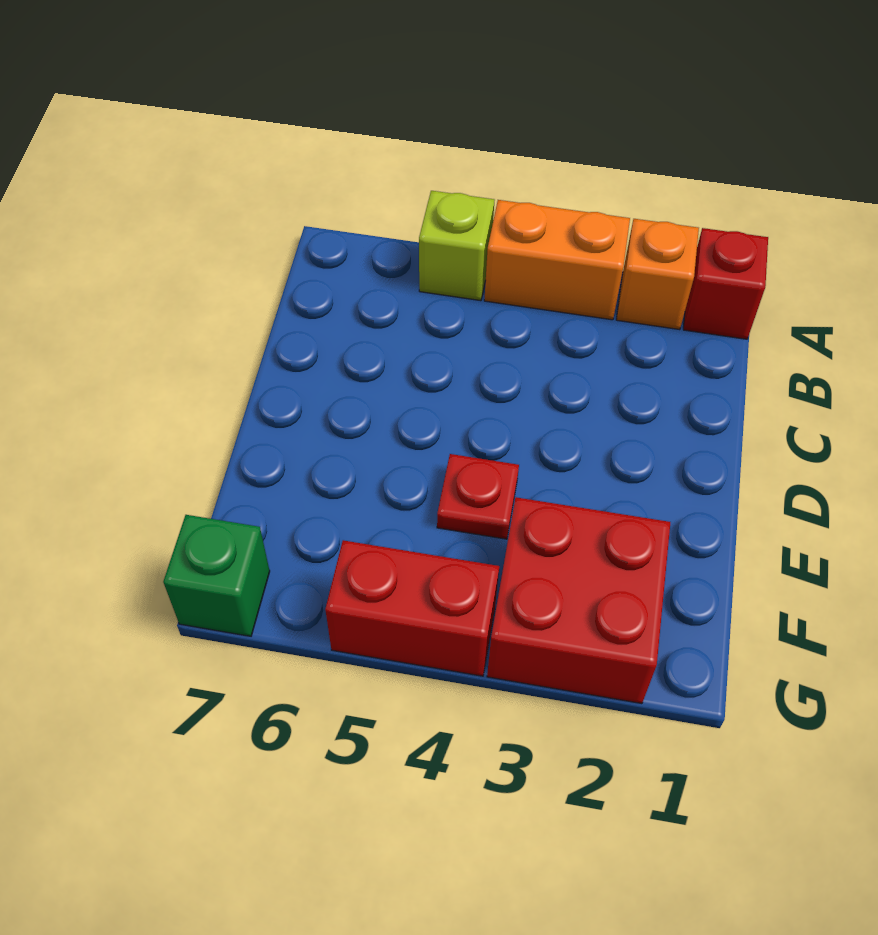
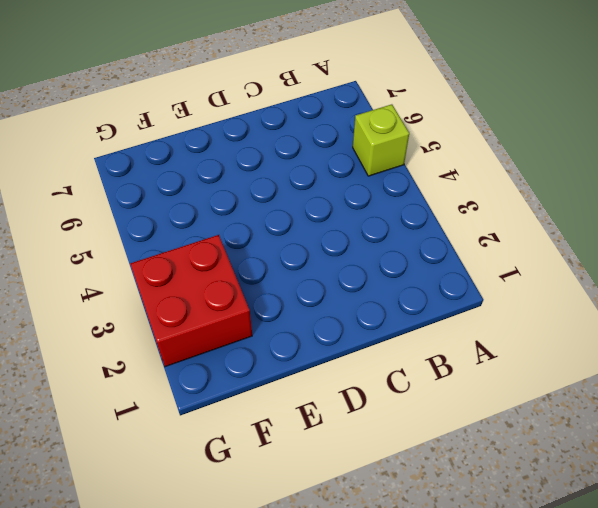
none -> red brick A1 level 1
none -> orange brick A2 level 1

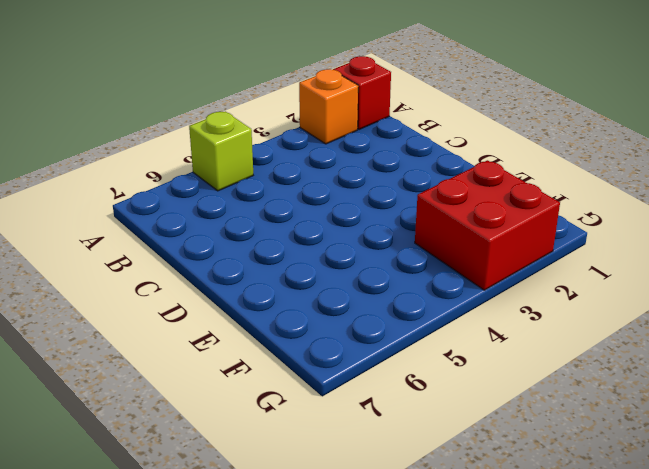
none -> orange brick A3:A4 level 1
none -> red plate E4 level 1

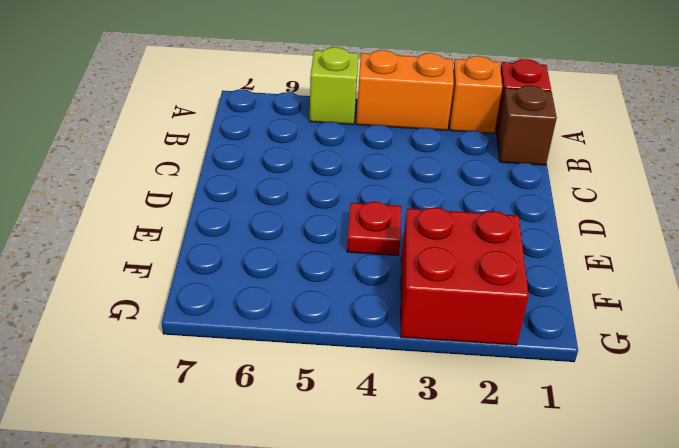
brown brick B1 level 1 -> none
none -> red brick G4:G5 level 1
none -> green brick G7 level 1

